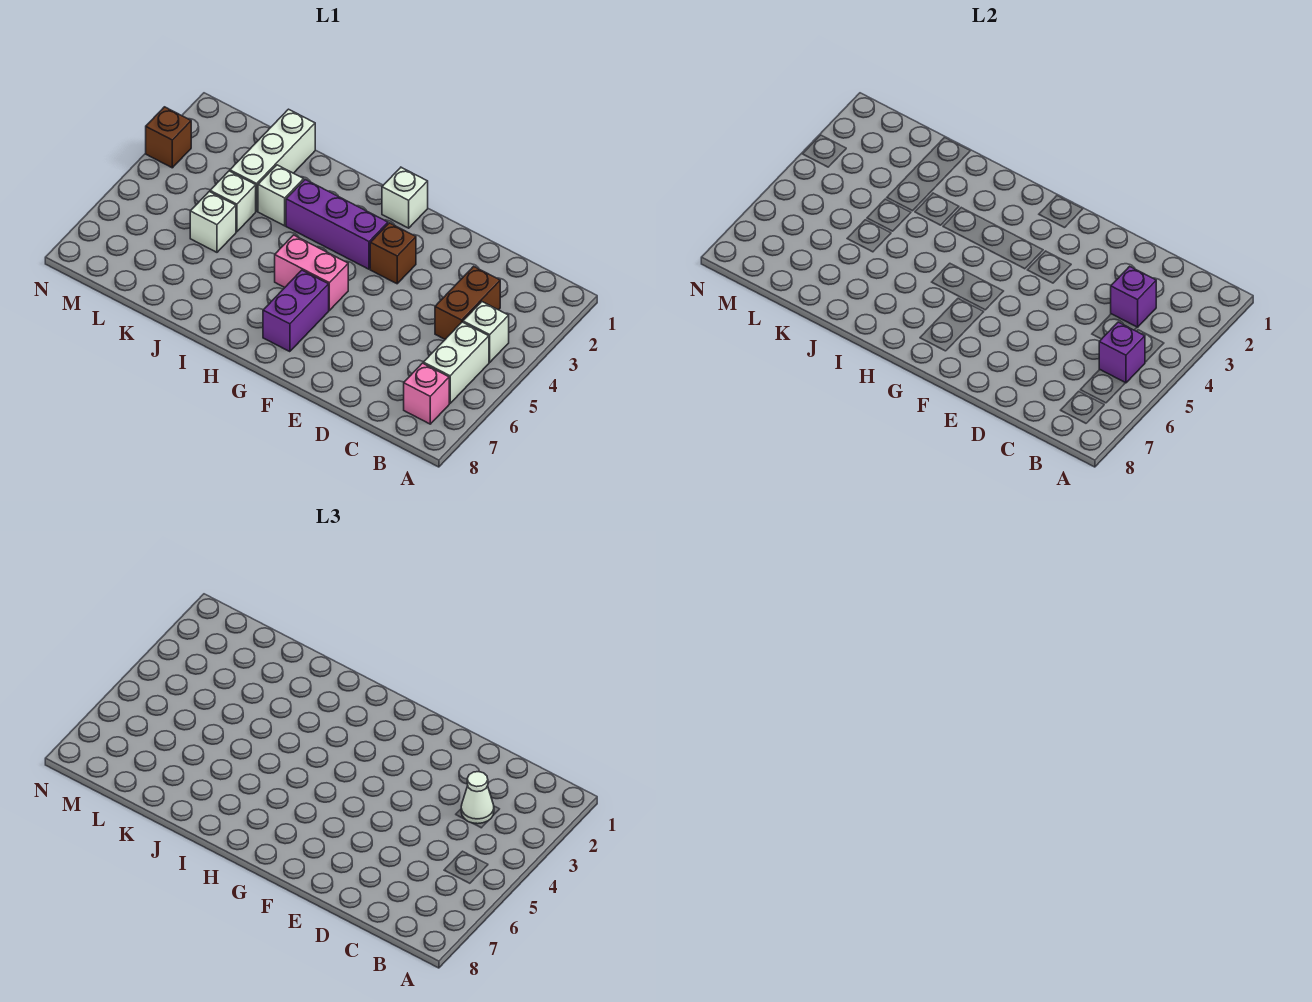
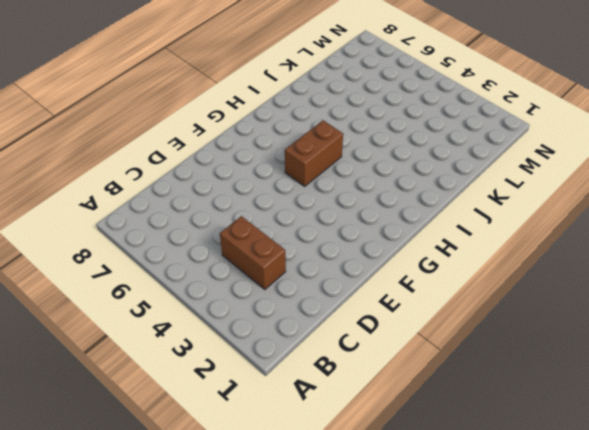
brown brick G5:H5 level 1 -> pink brick G5:H5 level 1
none -> white brick B4 level 1
none -> white brick B5:B6 level 1
none -> pink brick B7 level 1

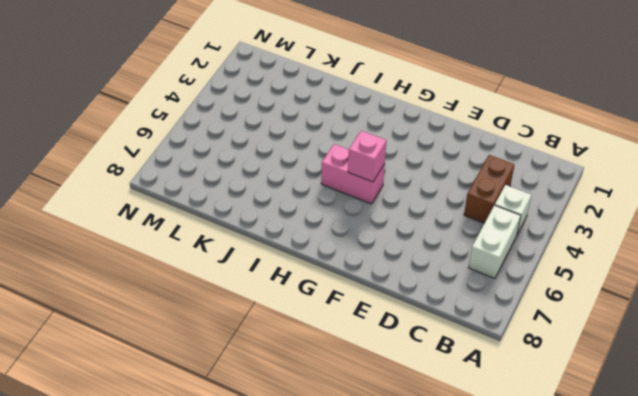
pink brick G5 level 2 -> pink brick B7 level 1
none -> brown brick F3 level 1
none -> white brick G1 level 1
none -> purple brick G3:I3 level 1

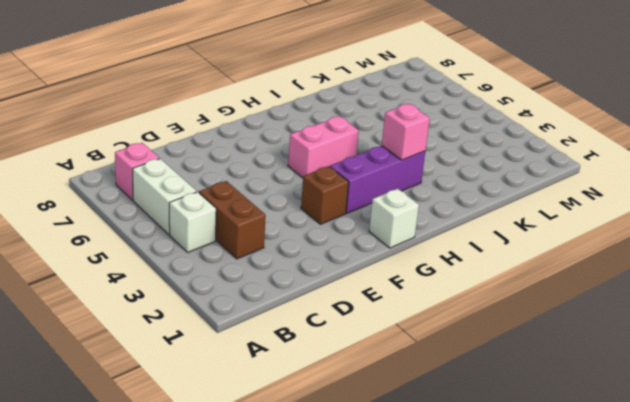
pink brick I3 level 2 -> none
none -> purple brick G6:G7 level 1
none -> white brick J3 level 1
none -> white brick K1:K3 level 1

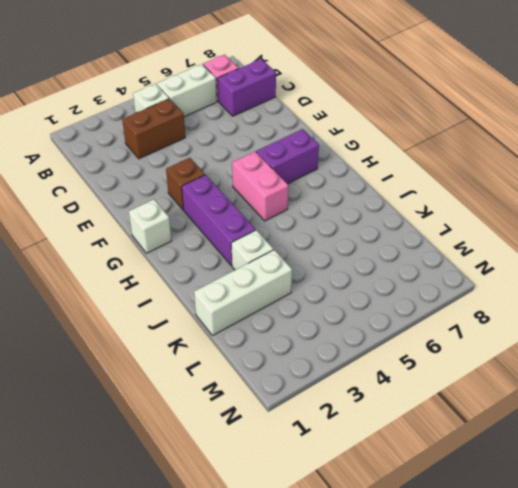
purple brick C7:C8 level 1 -> none
none -> white brick K4 level 1
none -> white brick K5 level 1
none -> brown brick N3 level 1

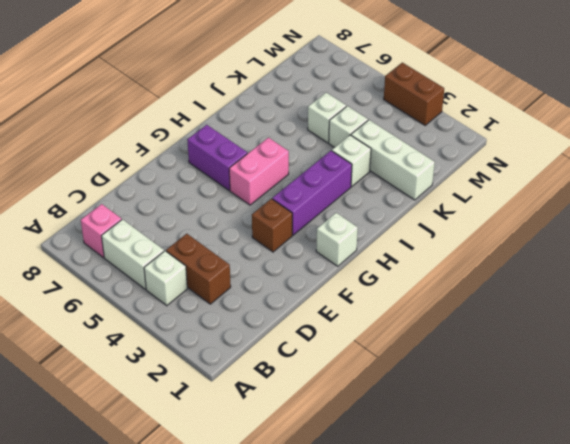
brown brick N3:N4 level 1 -> brown brick N3 level 1
none -> purple brick B5 level 2
none -> purple brick C3 level 2
none -> white cone C3 level 3

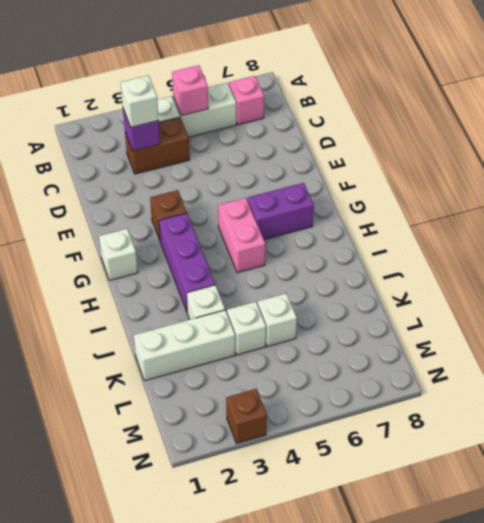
pink brick B5 level 2 -> purple brick B5 level 2
white brick C3 level 3 -> white cone C3 level 3

